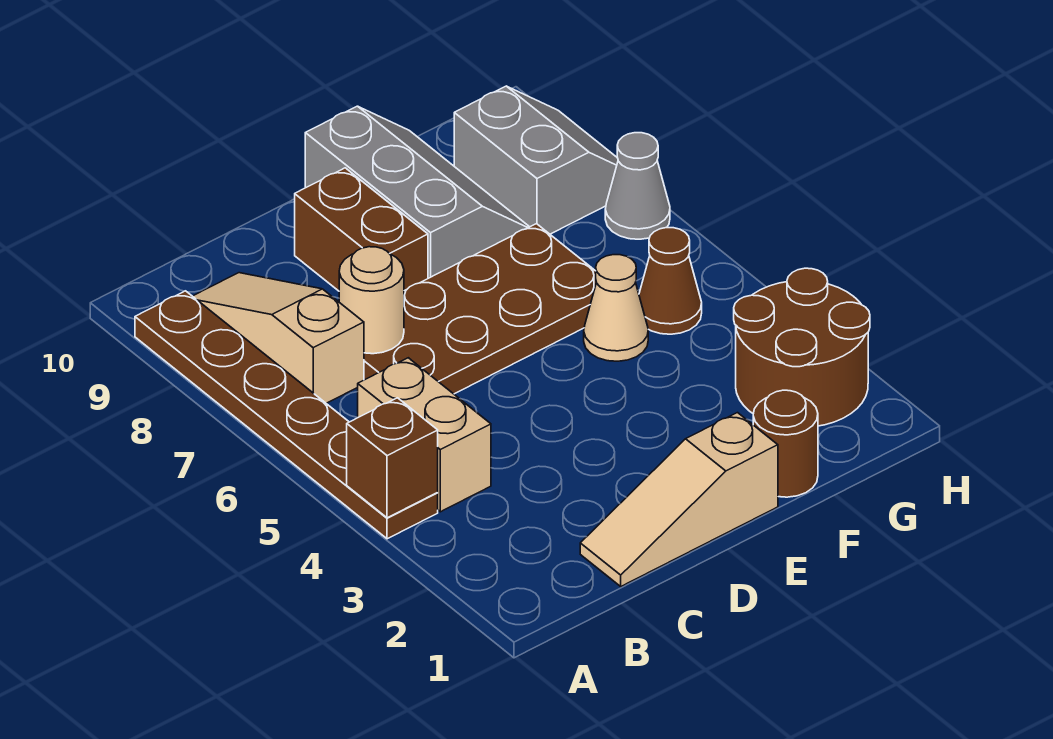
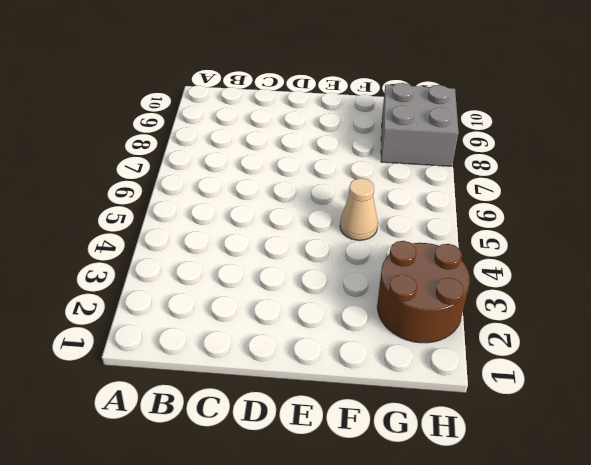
grey brick G8:H9 level 1 -> grey slope G8:H9 level 1 top G
none -> brown plate A4:A9 level 1
none -> tan brick B4:B5 level 1
none -> tan slope B7:B9 level 1 top 7

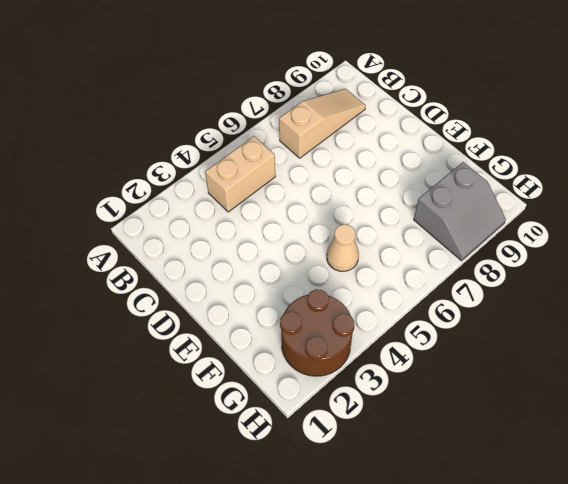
none -> brown plate A4:A9 level 1
none -> tan slope C1:E1 level 1 top E
none -> brown plate C6:F7 level 1

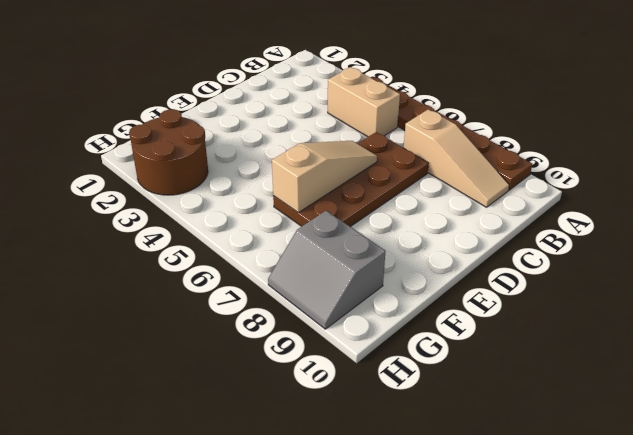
tan slope D6:F6 level 2 top F -> tan slope C1:E1 level 1 top E
none -> brown brick D8:D9 level 1
none -> grey slope E8:F10 level 1 top E
none -> brown round brick F1 level 1

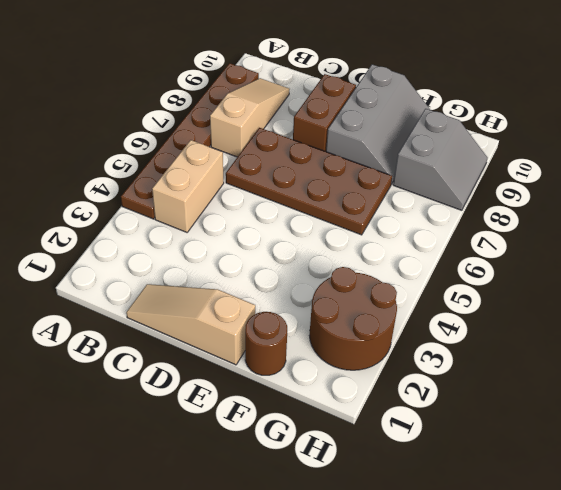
none -> tan cone F5 level 1
none -> brown cone G5 level 1
none -> grey cone H7 level 1

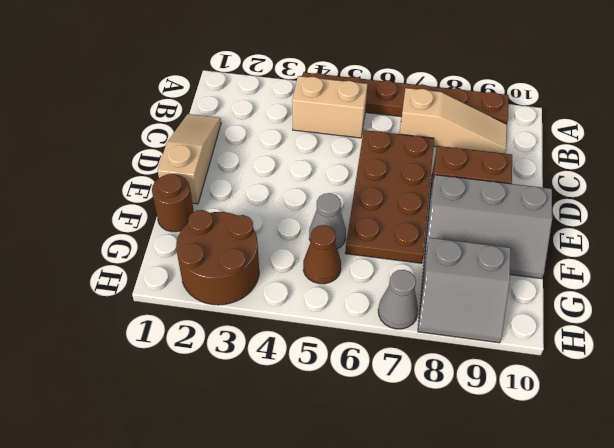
grey cone F5 level 1 -> tan cone F5 level 1
none -> brown brick A4 level 2
none -> tan round brick C7 level 2

